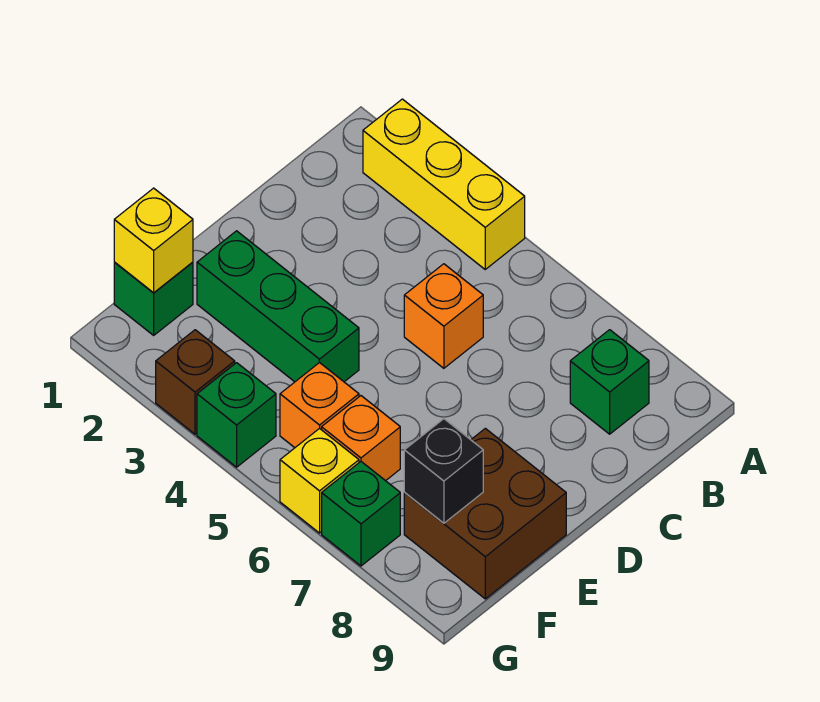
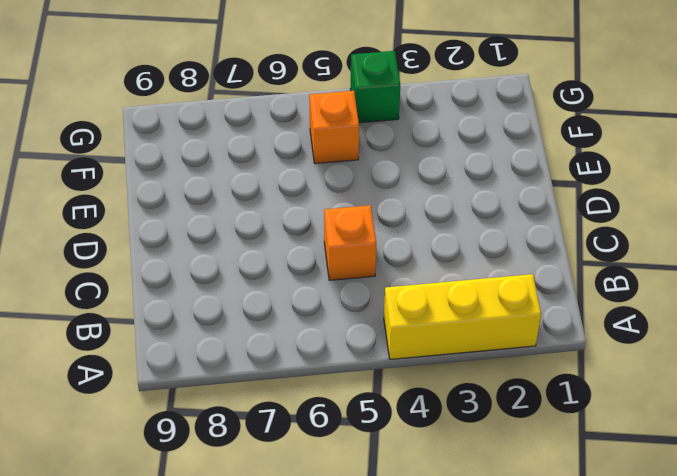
none -> green brick B8 level 1
none -> green brick E2:E4 level 1
none -> brown brick E8:F9 level 1

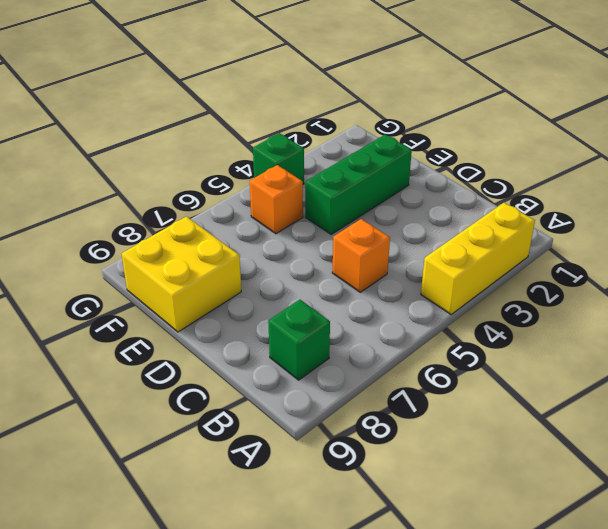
yellow brick E8:F9 level 1 -> brown brick E8:F9 level 1
none -> green brick F1 level 1
none -> orange brick F6 level 1
none -> brown brick G3 level 1

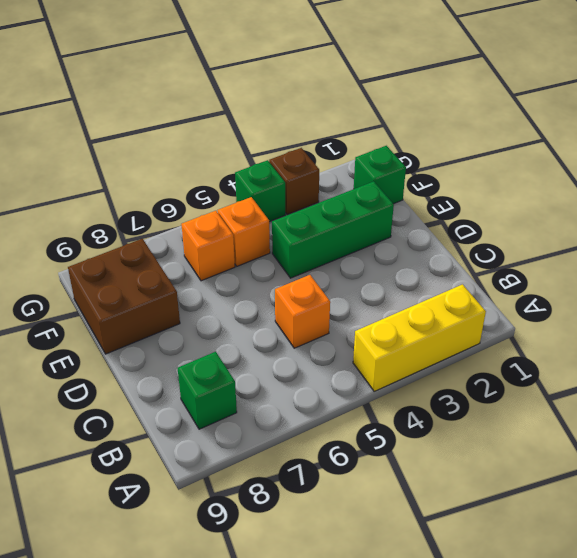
none -> yellow brick G6 level 1
none -> green brick G7 level 1
none -> yellow brick F1 level 2

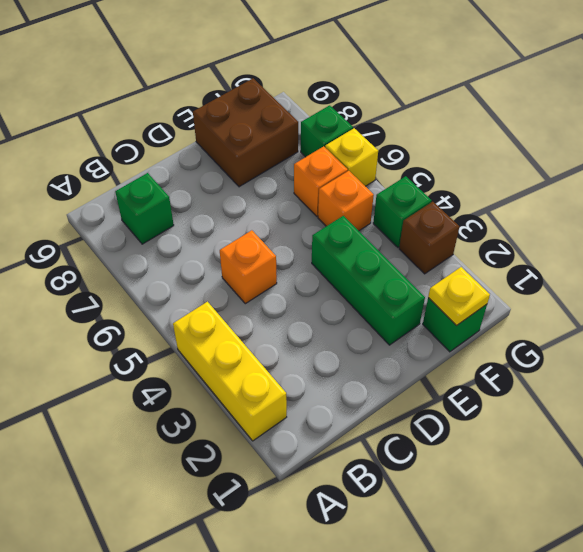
yellow plate F1 level 2 -> yellow brick F1 level 2
none -> black brick F8 level 2

